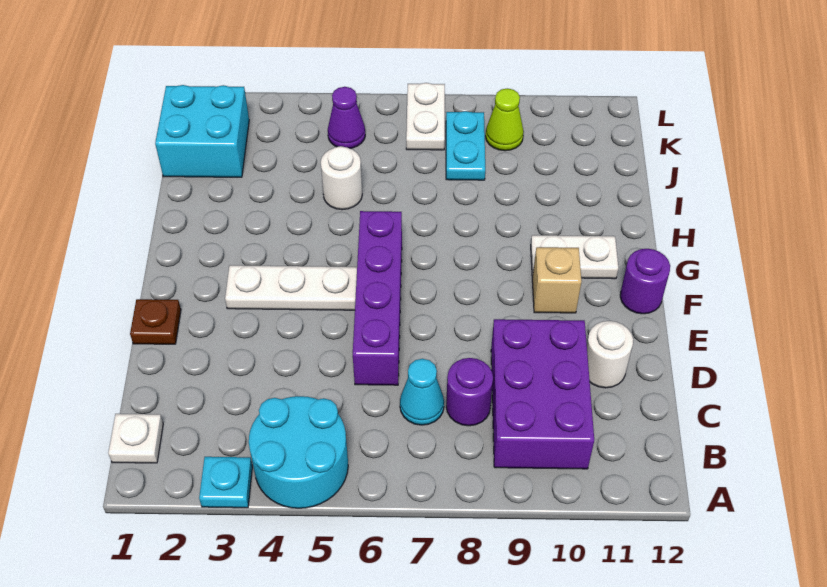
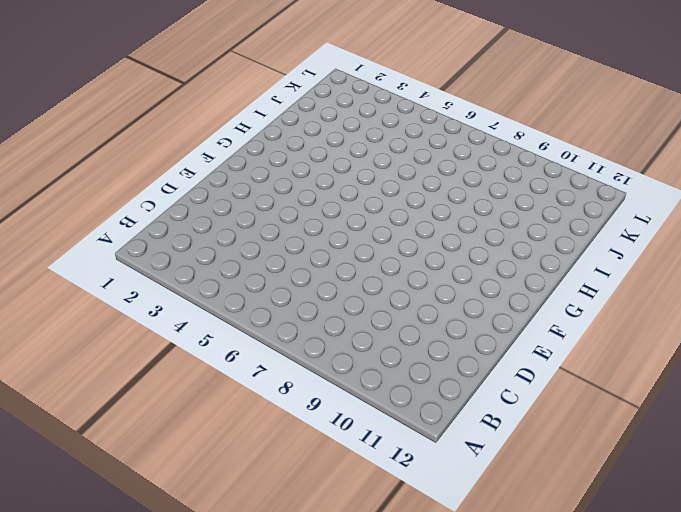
none -> cyan plate A3 level 1
none -> cyan round brick A4:B5 level 1
none -> white plate B1 level 1

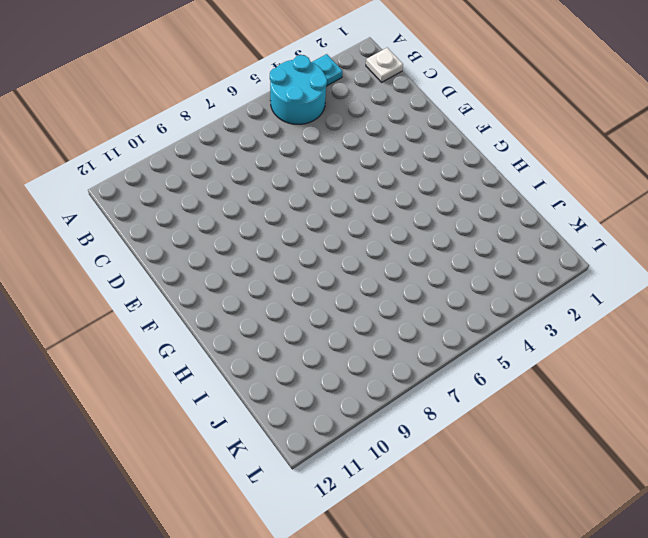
none -> purple brick B9:D10 level 1
none -> cyan cone C7 level 1
none -> purple round brick C8 level 1

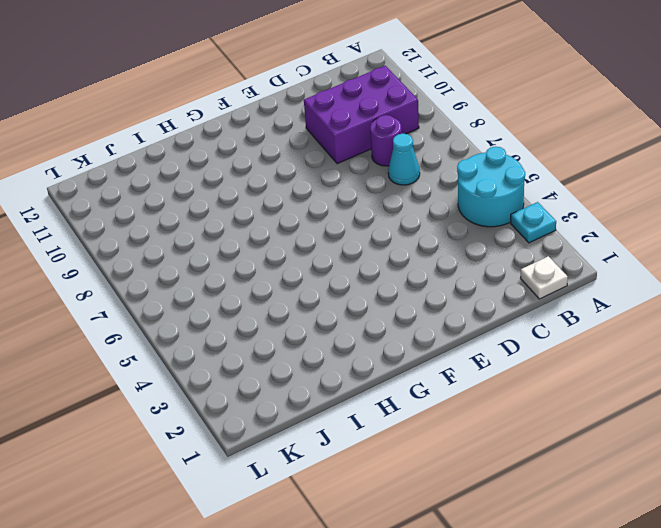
none -> purple brick D6:G6 level 1
none -> white round brick D11 level 1
none -> brown plate E1 level 1

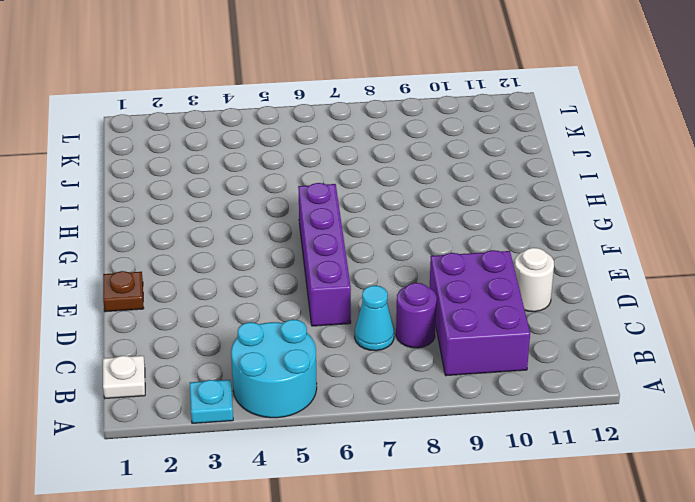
none -> white plate F3:F5 level 1
none -> tan brick F10 level 1
none -> purple round brick F12 level 1

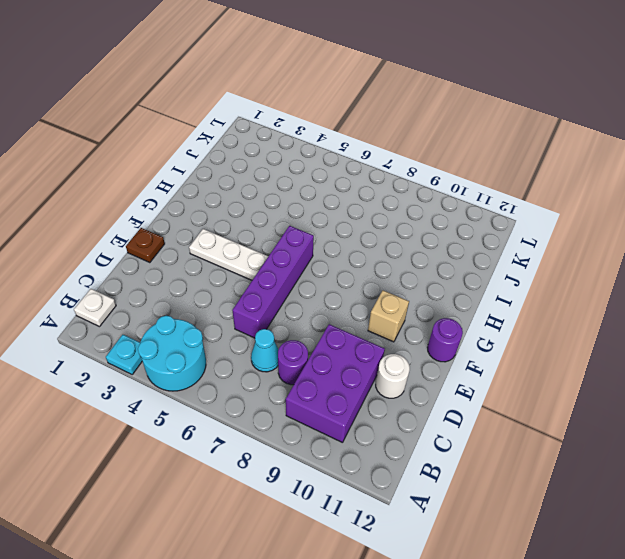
none -> white plate G10:G11 level 1
none -> white round brick I5 level 1
none -> cyan brick J1:K2 level 1

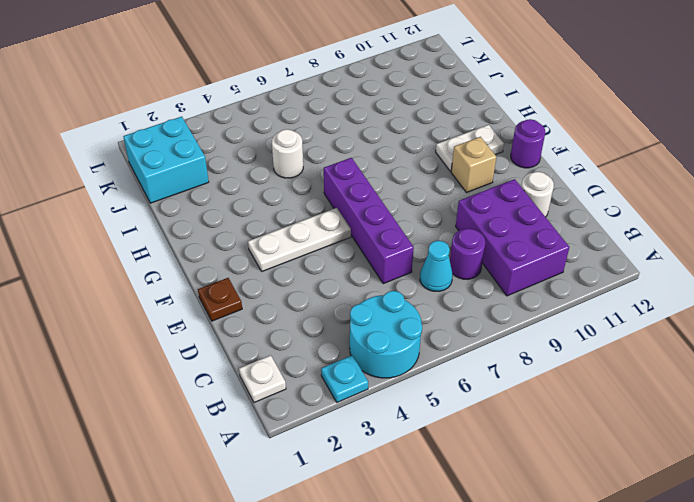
none -> cyan plate J8:K8 level 1
none -> purple cone K5 level 1
none -> white plate K7:L7 level 1

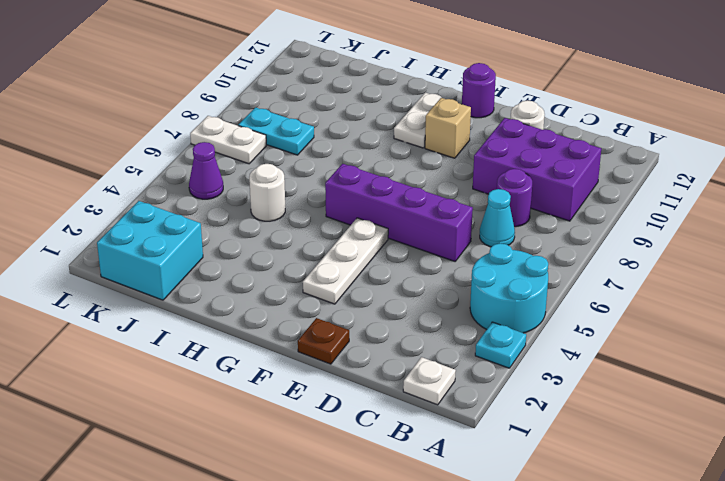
none -> lime cone K9 level 1

